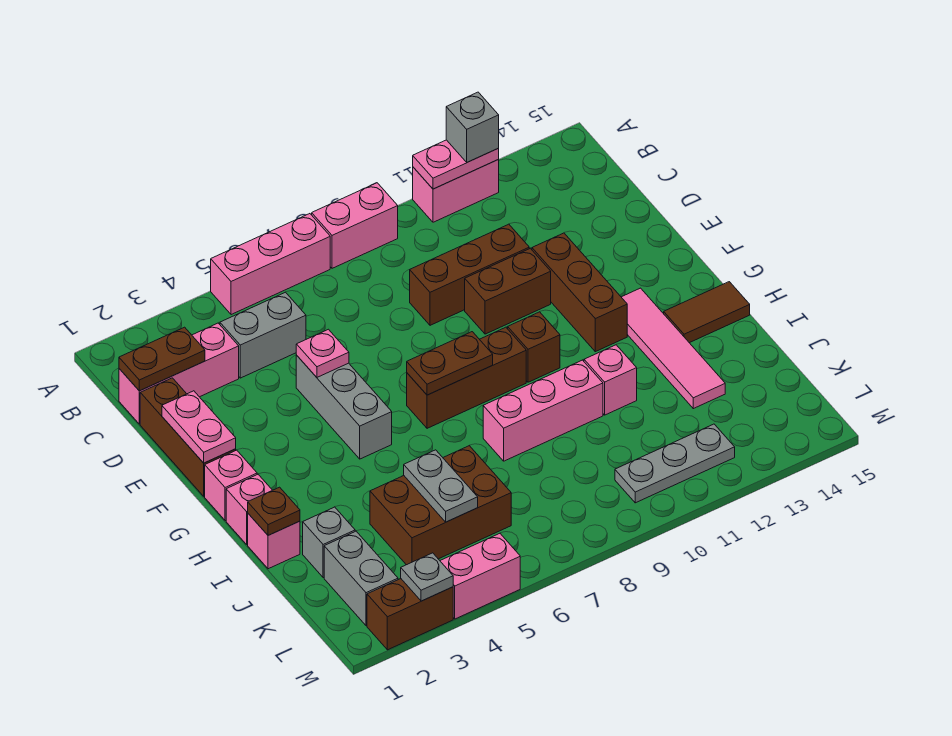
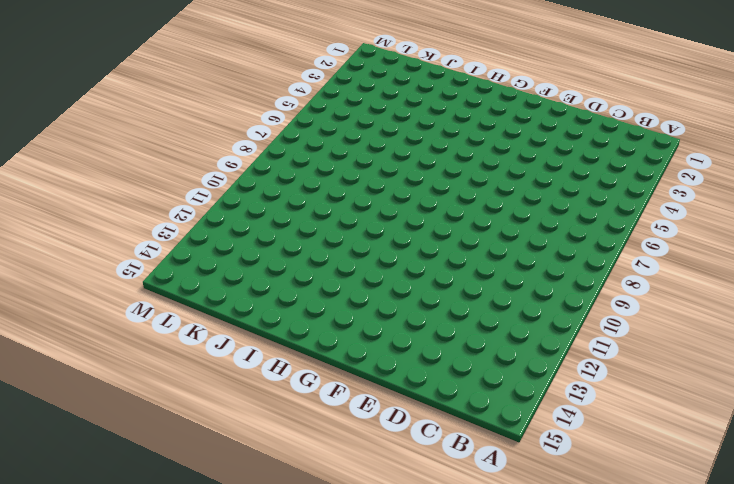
none -> pink brick A5:A7 level 1
none -> pink brick A8:A9 level 1
none -> pink brick A11:A12 level 1
none -> pink brick C1:C3 level 1

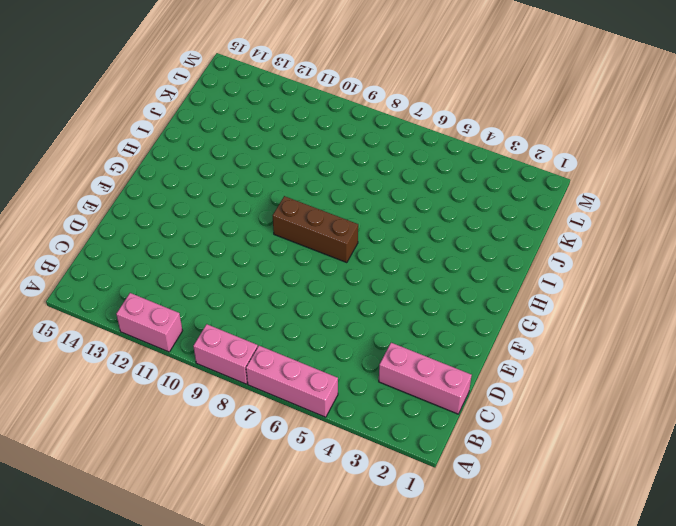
none -> grey brick C4:C5 level 1
none -> brown brick D1:F1 level 1
none -> brown brick D9:D11 level 1
none -> grey brick E5:G5 level 1

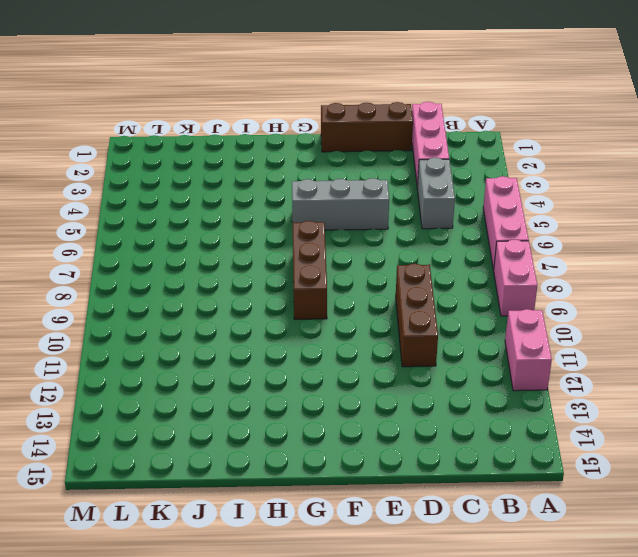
none -> brown brick E10:E11 level 1
none -> brown brick E12:G12 level 1
none -> pink brick G1 level 1
none -> brown brick G10 level 1

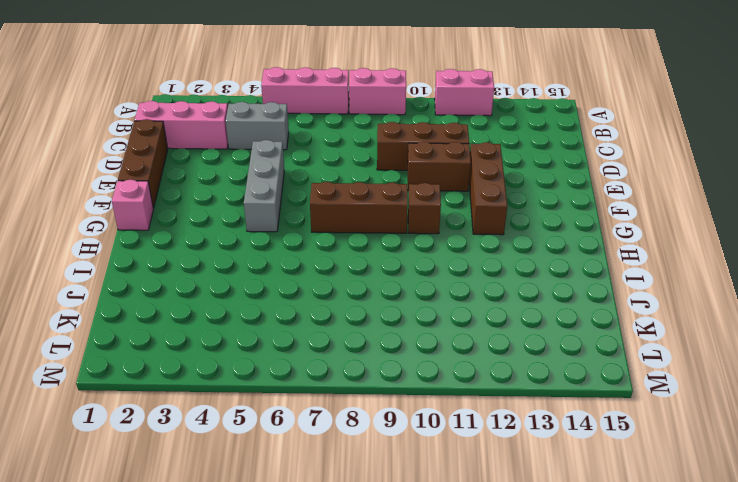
none -> pink tile G13:J13 level 1
none -> pink brick H1 level 1
none -> brown tile H14:H15 level 1
none -> pink brick I1 level 1

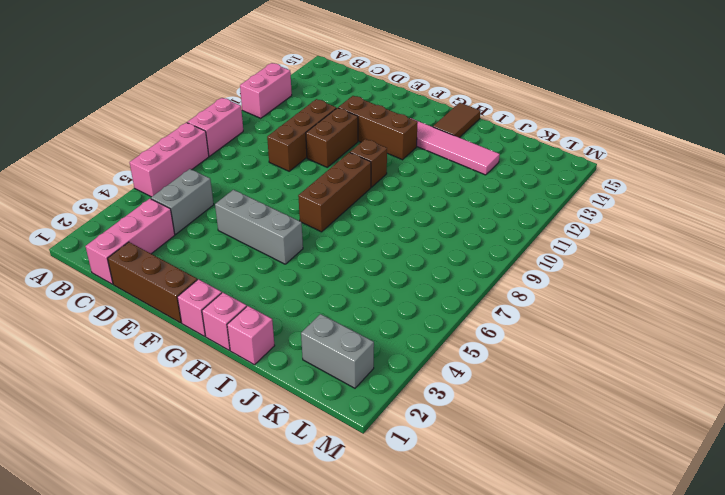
none -> pink brick I8:I10 level 1
none -> pink brick I11 level 1
none -> grey brick J2 level 1
none -> brown brick J4:K6 level 1

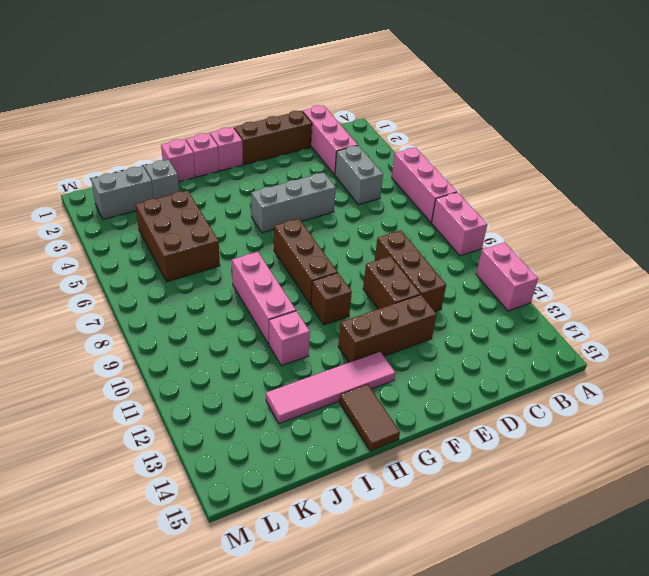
none -> grey plate L10:L12 level 1
none -> brown brick M2:M3 level 1
none -> pink brick M4:M5 level 1
none -> pink plate A11:A12 level 2

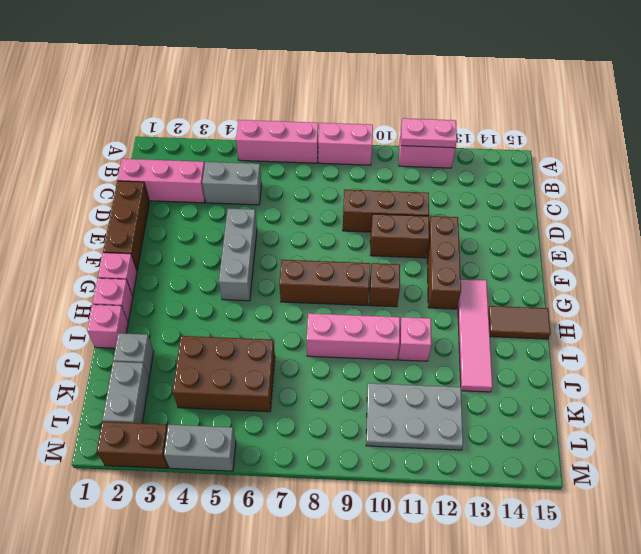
grey plate K10:L12 level 1 -> grey plate L10:L12 level 1
grey brick M4:M5 level 1 -> pink brick M4:M5 level 1
none -> brown plate C1:C2 level 2
none -> pink plate E1:F1 level 2
none -> pink plate E5 level 2
none -> brown plate G7:G8 level 2

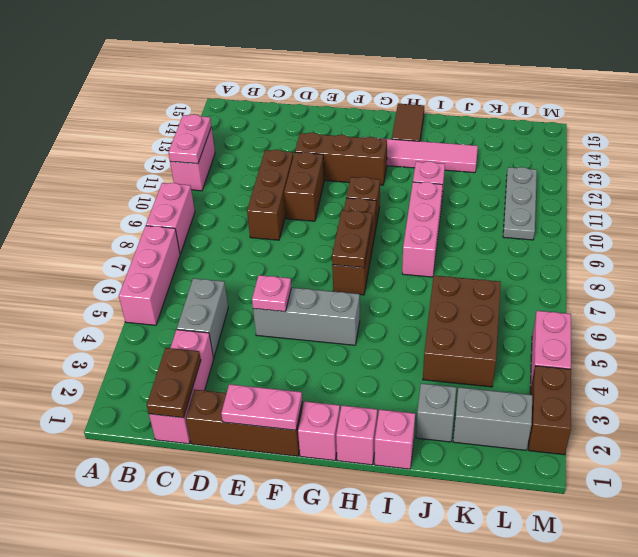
none -> brown plate I1 level 2
none -> grey plate J5:K5 level 2
none -> grey plate M3 level 2
none -> grey brick A12 level 3

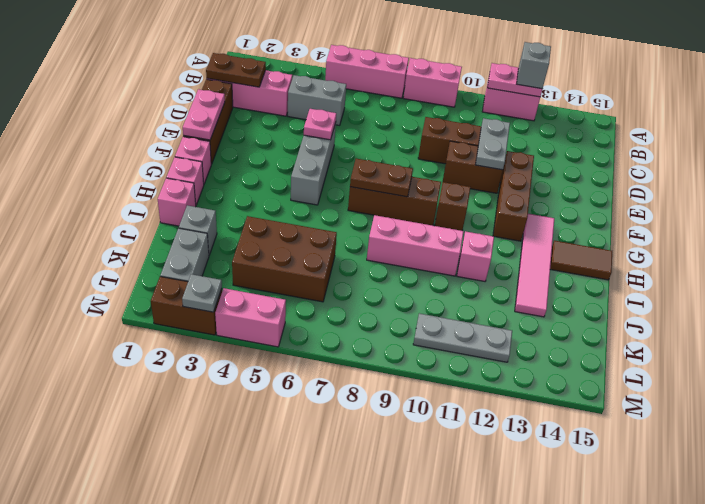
grey plate D11:E11 level 2 -> grey plate J5:K5 level 2
none -> brown plate I1 level 2

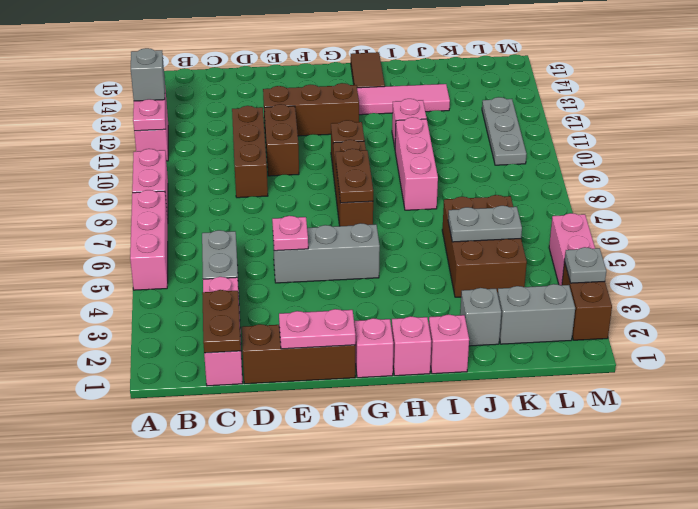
none -> brown plate I1 level 2

